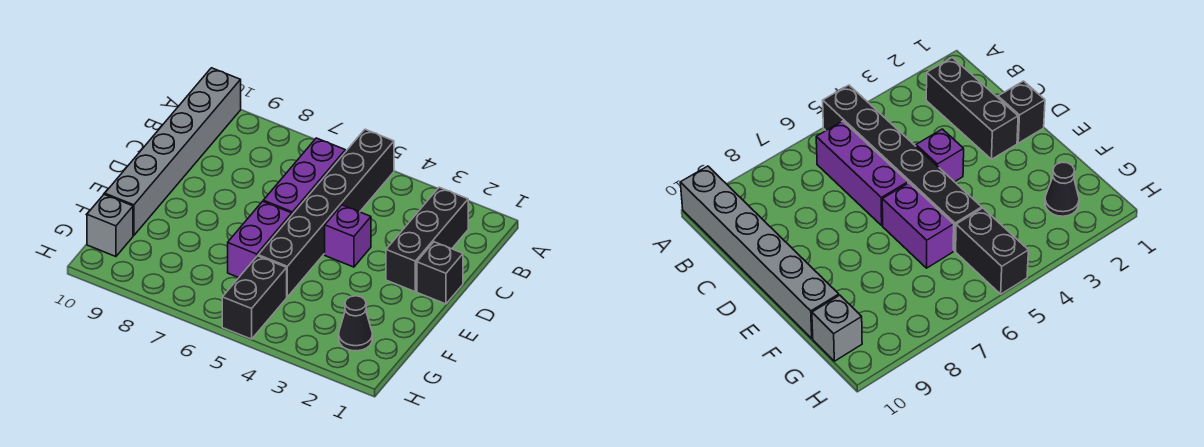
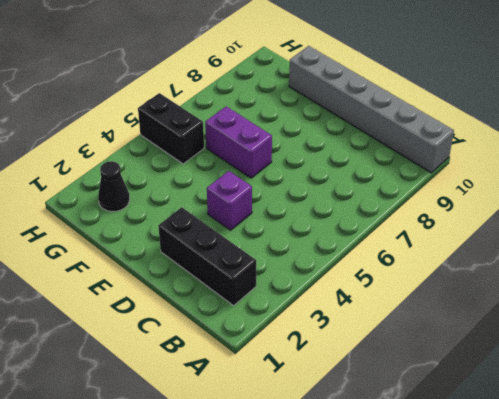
none -> black brick A5:F5 level 1
none -> purple brick B6:D6 level 1

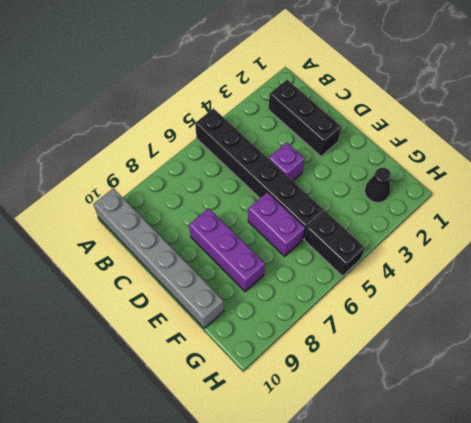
purple brick D8:F8 level 1 -> purple brick B6:D6 level 1
none -> black brick D1 level 1
none -> grey brick G10 level 1

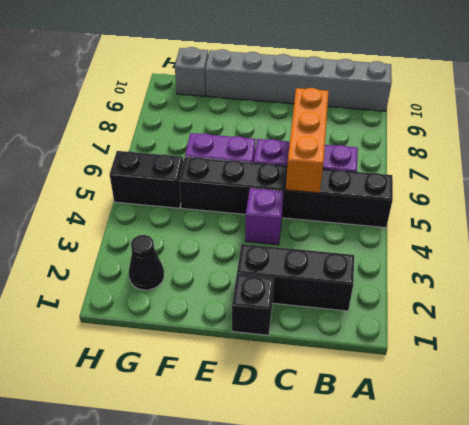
orange brick C5:C7 level 2 -> none

